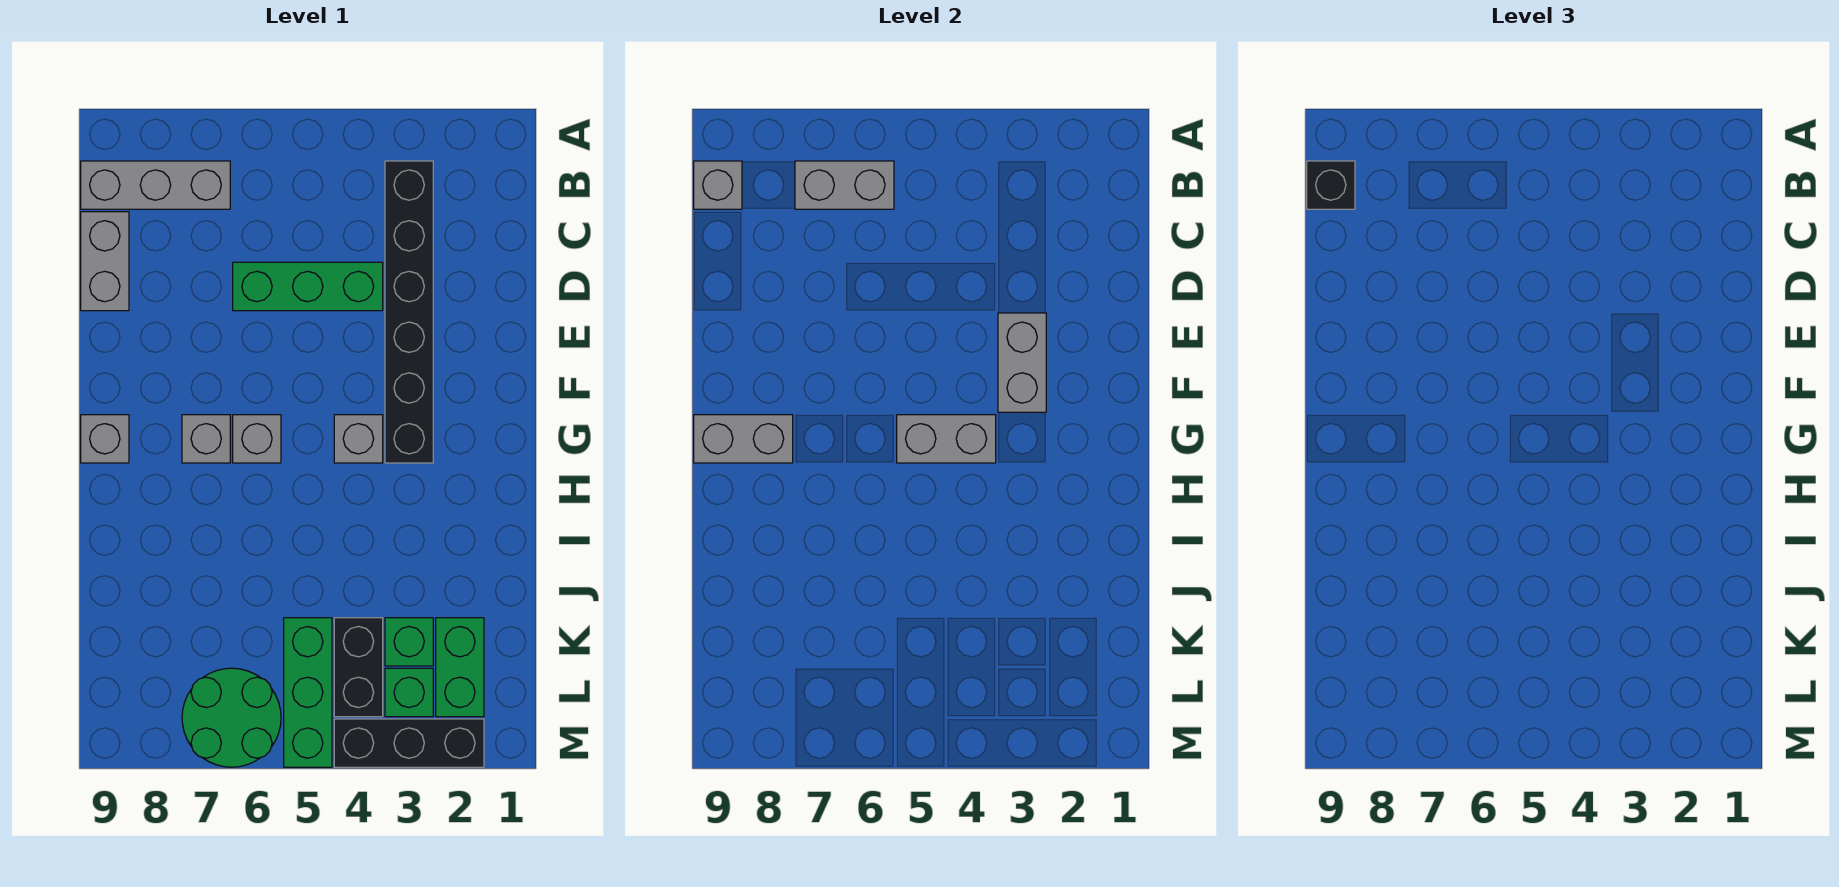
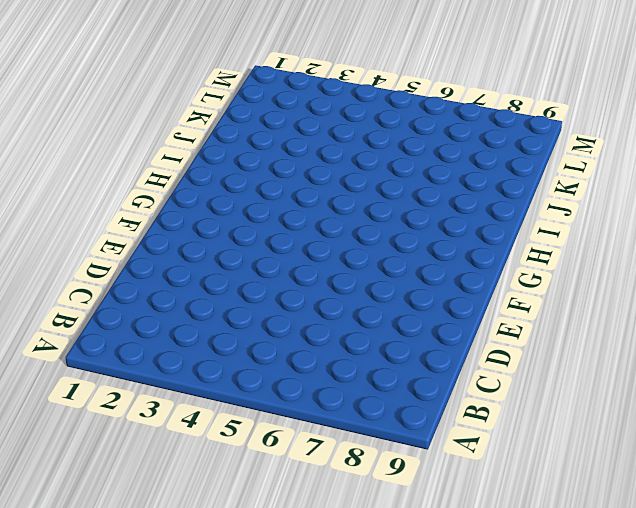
none -> black brick B3:G3 level 1
none -> grey brick B7:B9 level 1
none -> grey brick C9:D9 level 1

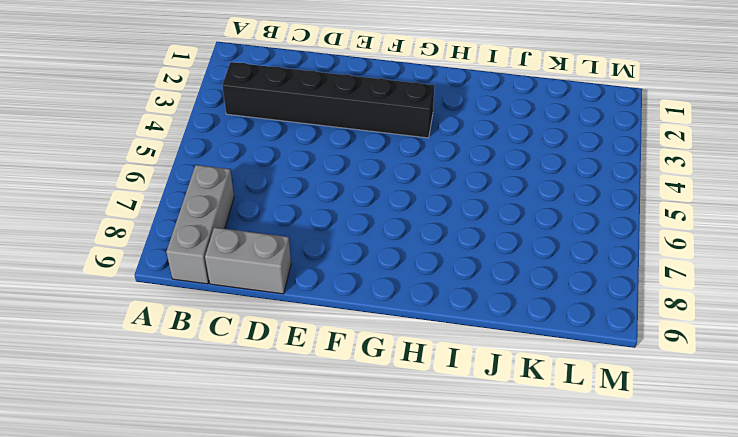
none -> green brick D4:D6 level 1
none -> grey brick G4 level 1
none -> grey brick G6 level 1

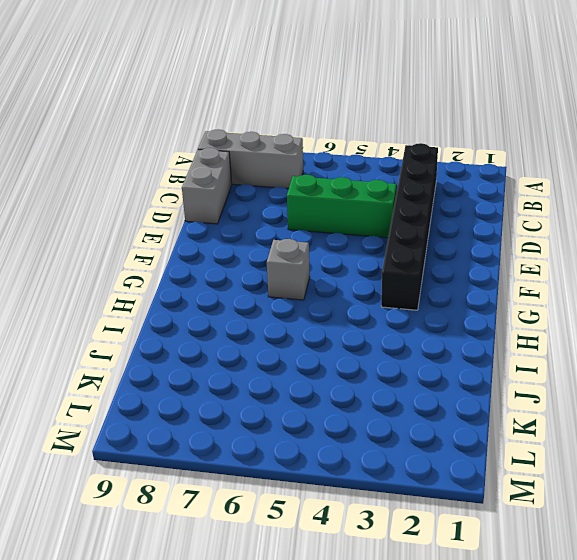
none -> grey brick G4 level 1
none -> grey brick G7 level 1
none -> grey brick G9 level 1

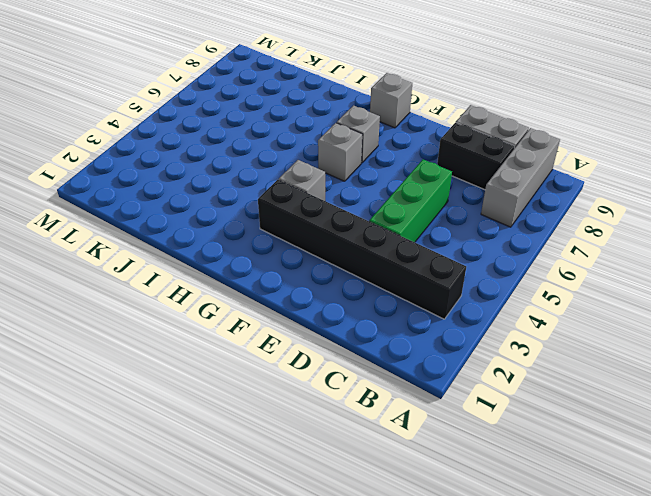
black brick C8:D8 level 1 -> black brick K4:L4 level 1
none -> green brick K2:L2 level 1
none -> green brick K3 level 1
none -> green brick K5:M5 level 1

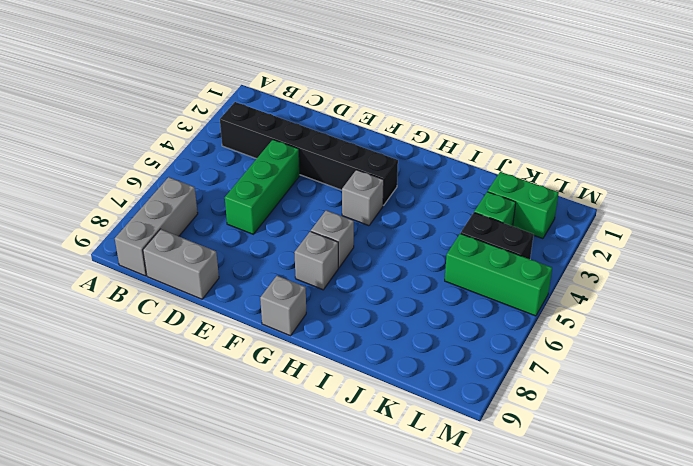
none -> green brick L3 level 1
none -> green round brick L6:M7 level 1
none -> black brick M2:M4 level 1

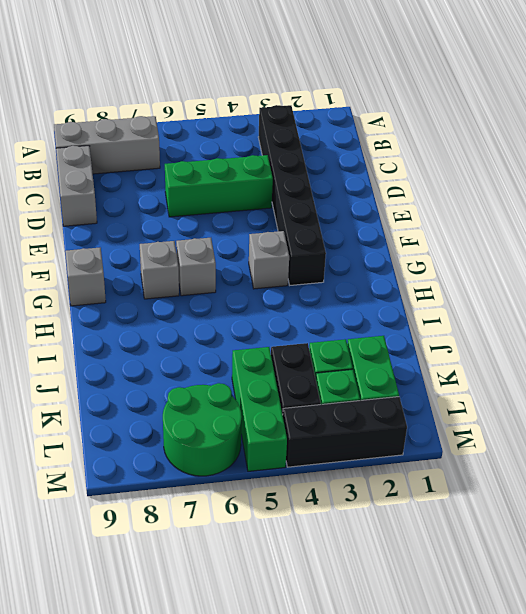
none -> grey brick B6:B7 level 2
none -> grey brick B9 level 2
none -> grey brick E3:F3 level 2

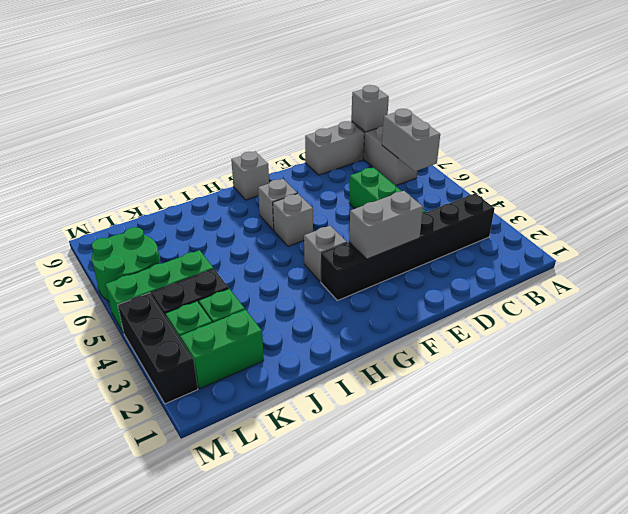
none -> grey brick G4:G5 level 2
none -> grey brick G8:G9 level 2
none -> black brick B9 level 3

